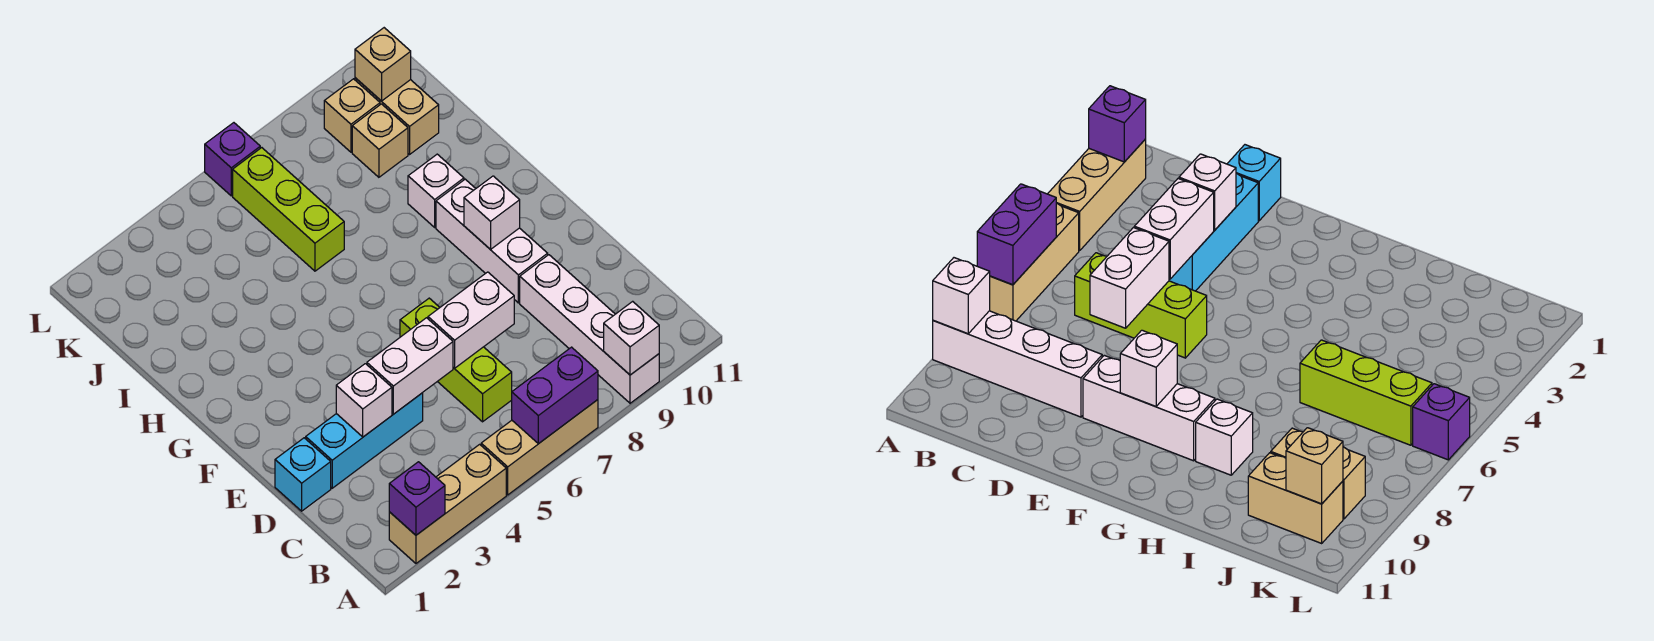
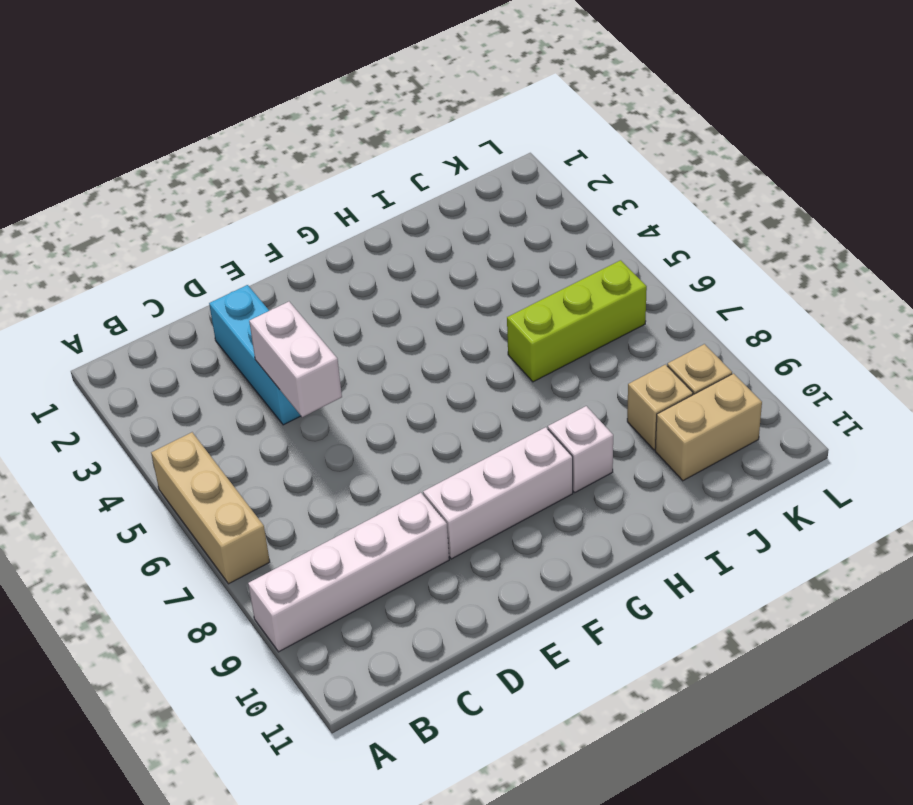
none -> tan brick A2:A4 level 1
none -> lime brick C6:E6 level 1
none -> cyan brick D1 level 1

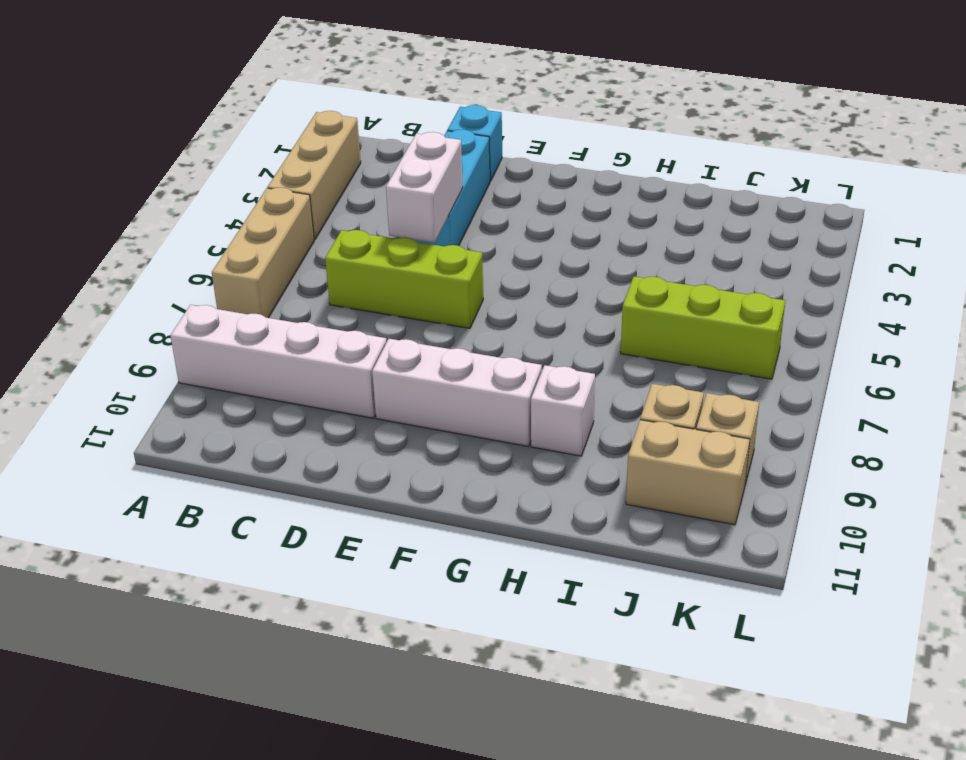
none -> purple brick L6 level 1
none -> purple brick A2 level 2
none -> purple brick A6:A7 level 2

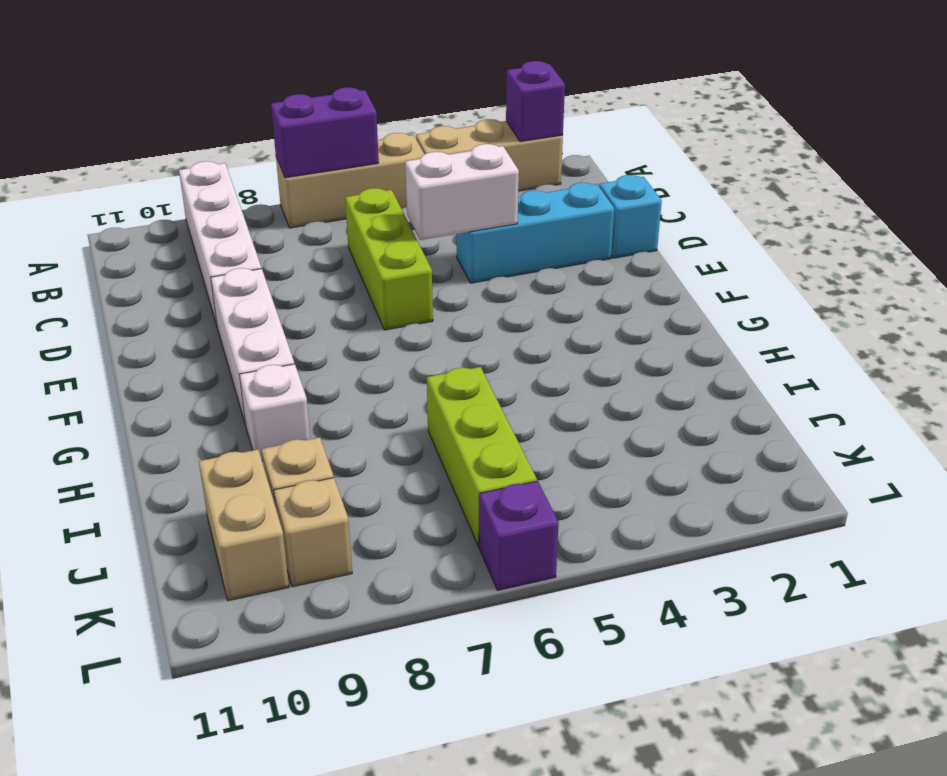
none -> white brick A9 level 2
none -> white brick D3 level 2
none -> white brick D6:D7 level 2

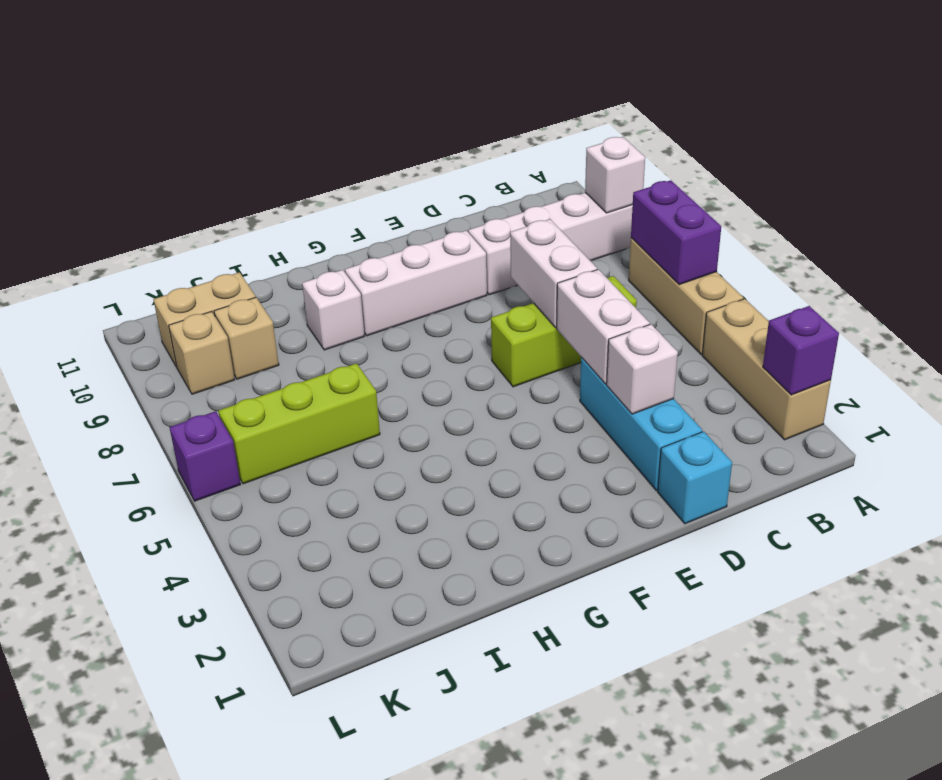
none -> white brick F9 level 2
none -> tan brick K10 level 2

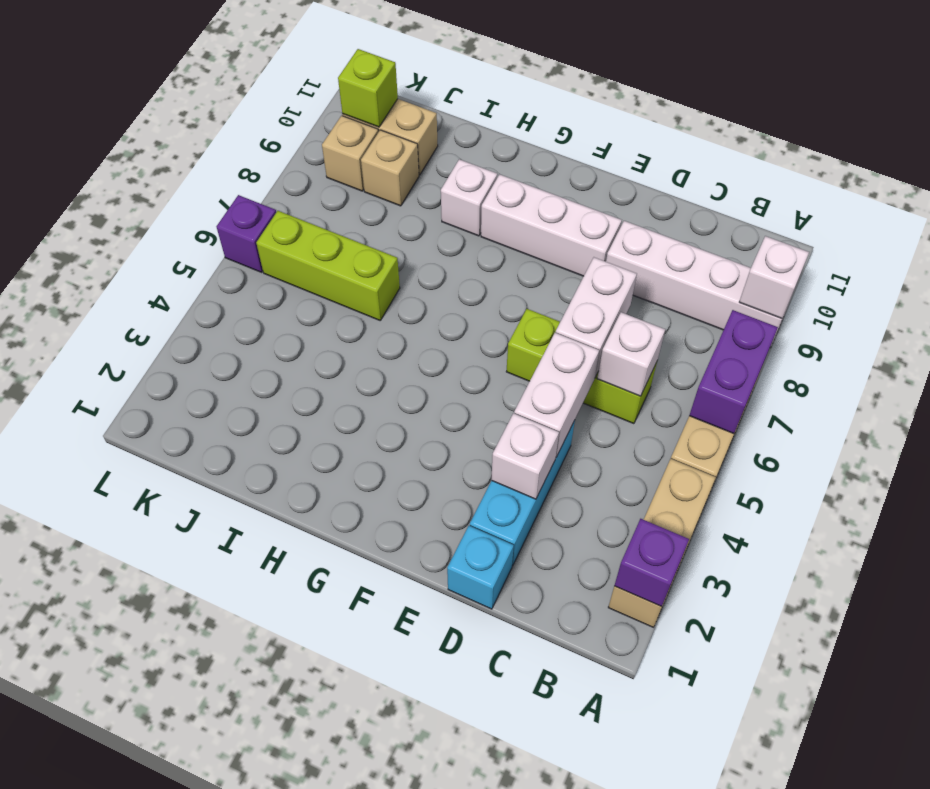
white brick C6 level 2 -> white brick F9 level 2
lime brick K10 level 2 -> tan brick K10 level 2

